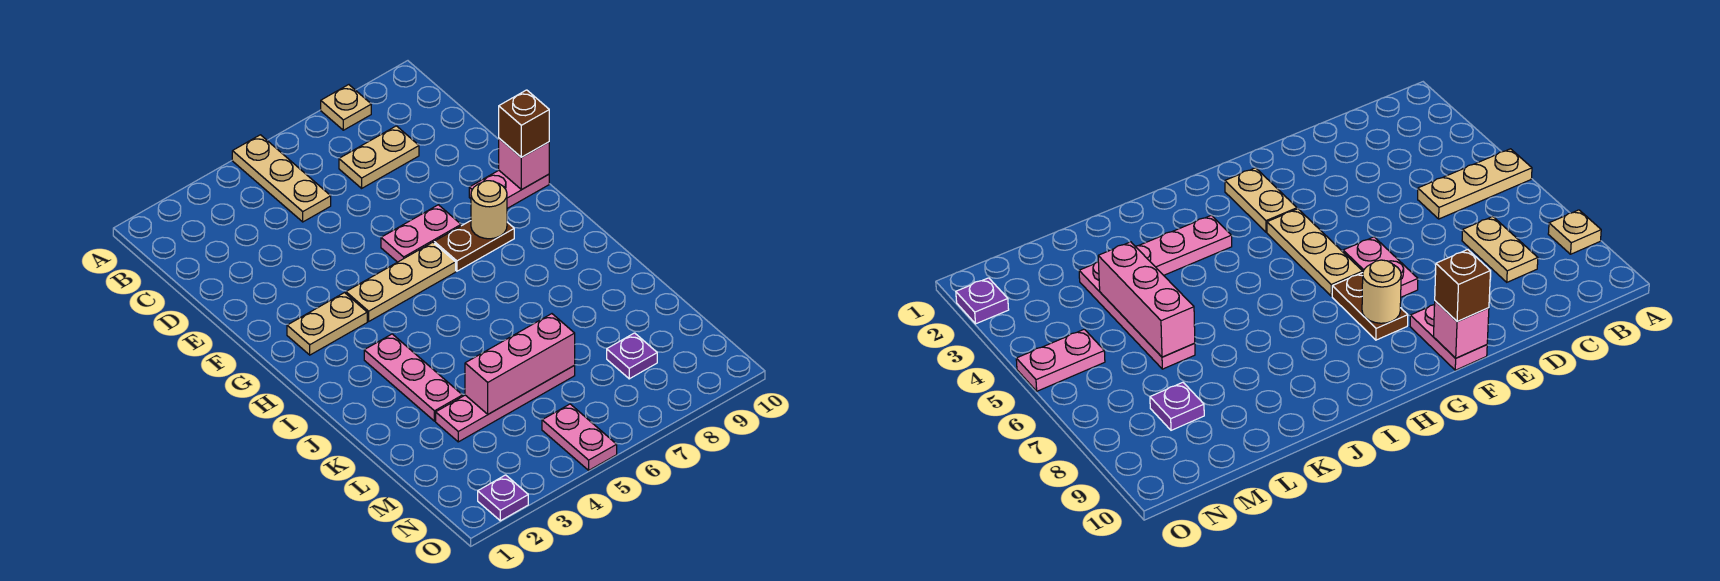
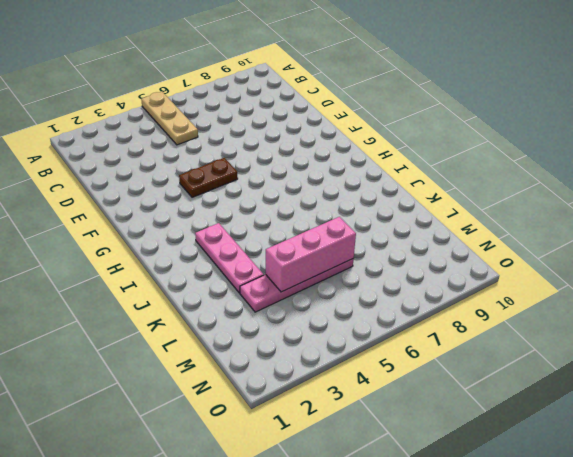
brown plate F4:F5 level 1 -> brown plate G7:G8 level 1
none -> tan plate A8 level 1
none -> tan plate C7:C8 level 1
none -> pink plate F6:F7 level 1

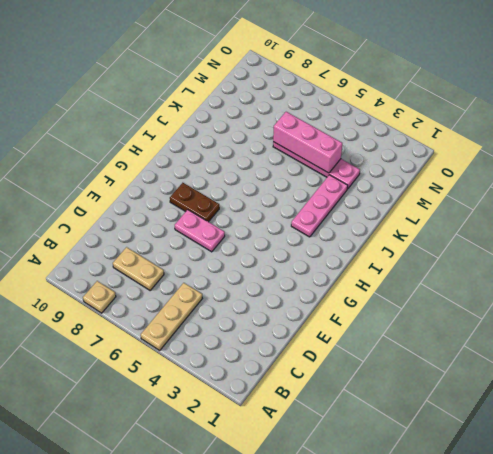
none -> pink plate F9:F10 level 1
none -> tan plate G2:G3 level 1
none -> tan plate G4:G6 level 1

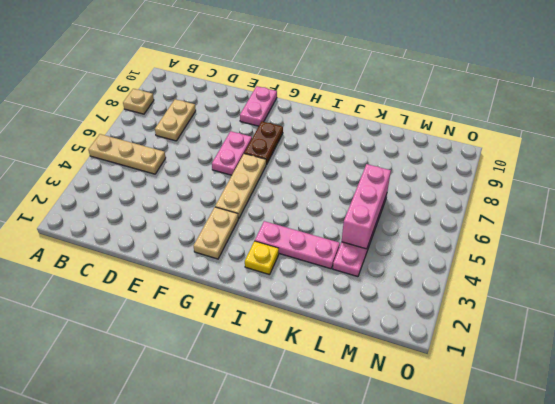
yellow plate I2 level 1 -> none
none -> purple plate M8 level 1
none -> pink plate N5:O5 level 1
none -> purple plate O2 level 1

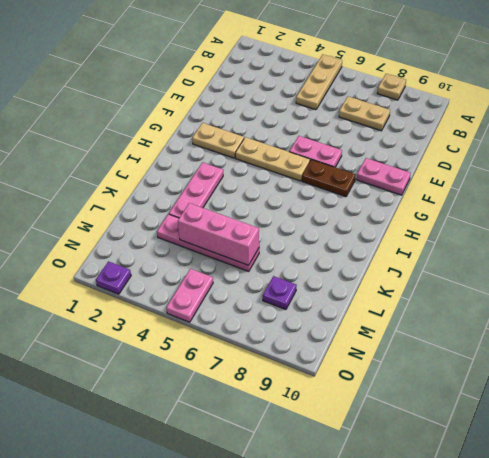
none -> pink brick F10 level 2
none -> tan round brick G8 level 2
none -> brown brick F10 level 3

